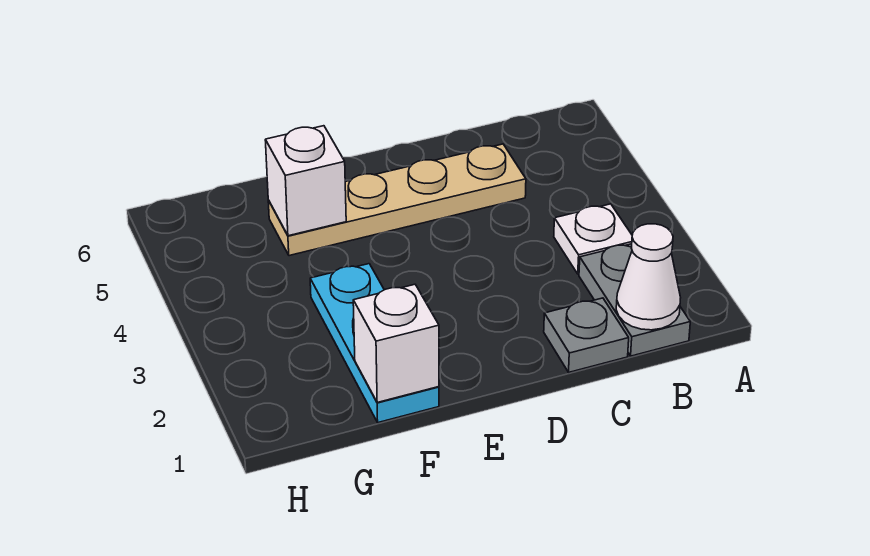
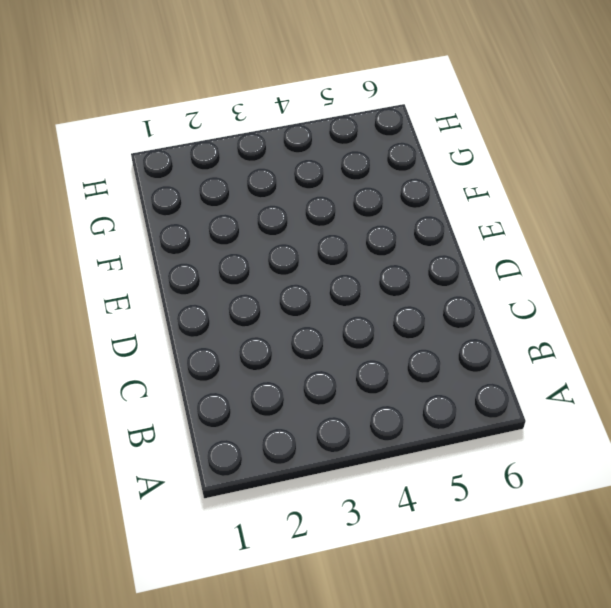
none -> grey plate B1:B2 level 1
none -> white plate B3 level 1

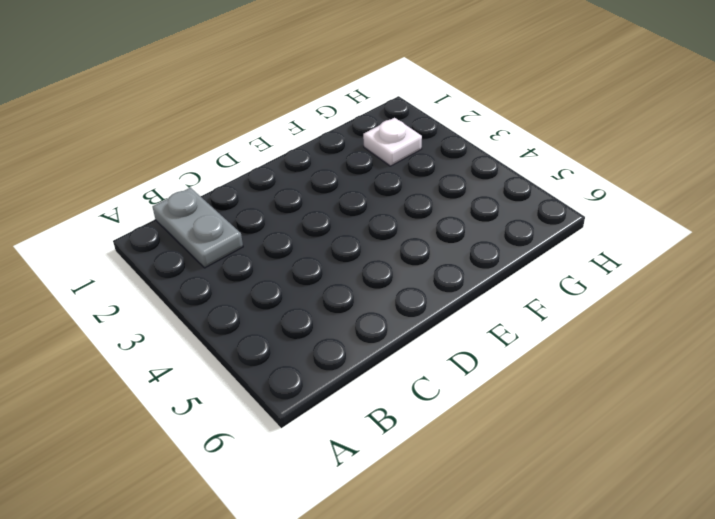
white plate G2 level 1 -> white plate B3 level 1
none -> grey plate C1 level 1
none -> tan plate C5:F5 level 1

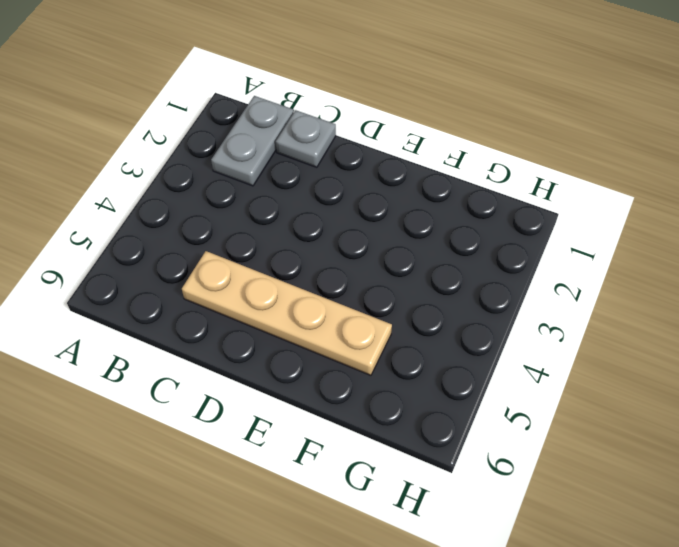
none -> white plate B3 level 1
none -> cyan plate F1:F3 level 1

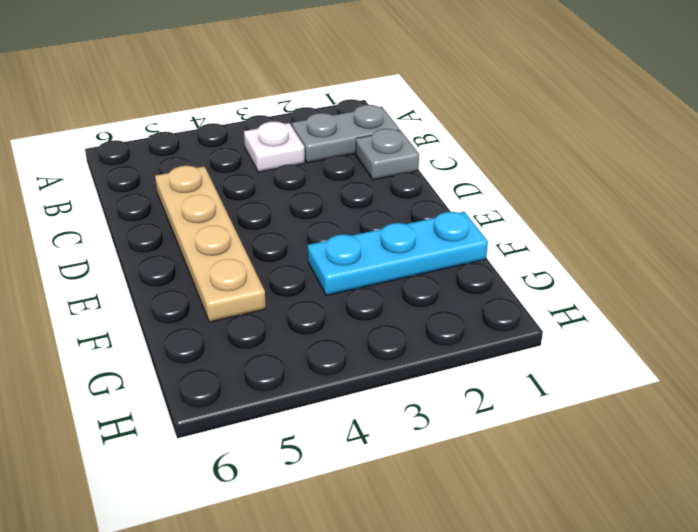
none -> white cone B1 level 2
none -> white brick F1 level 2

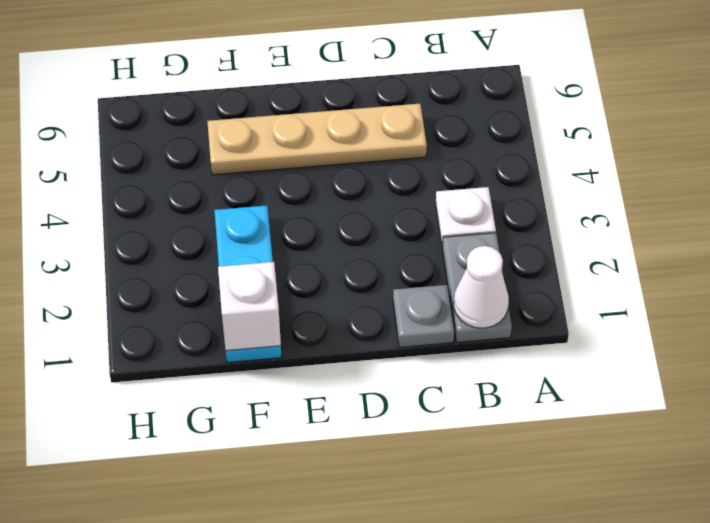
none -> white brick F5 level 2

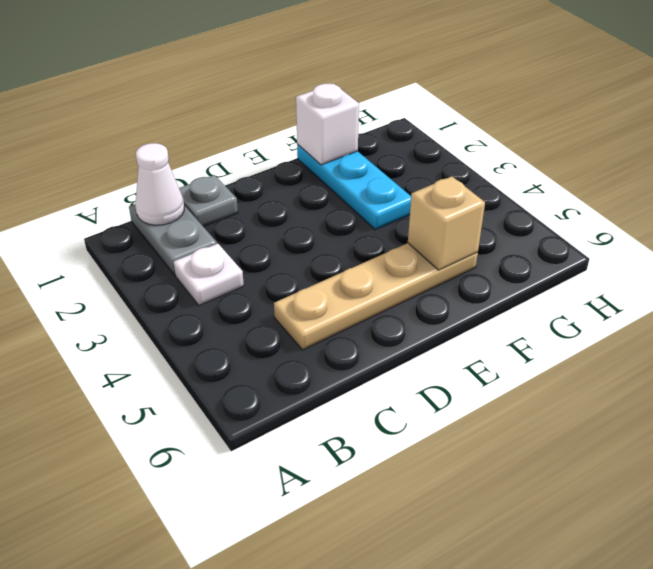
tan brick F5 level 2 -> white brick F5 level 2

